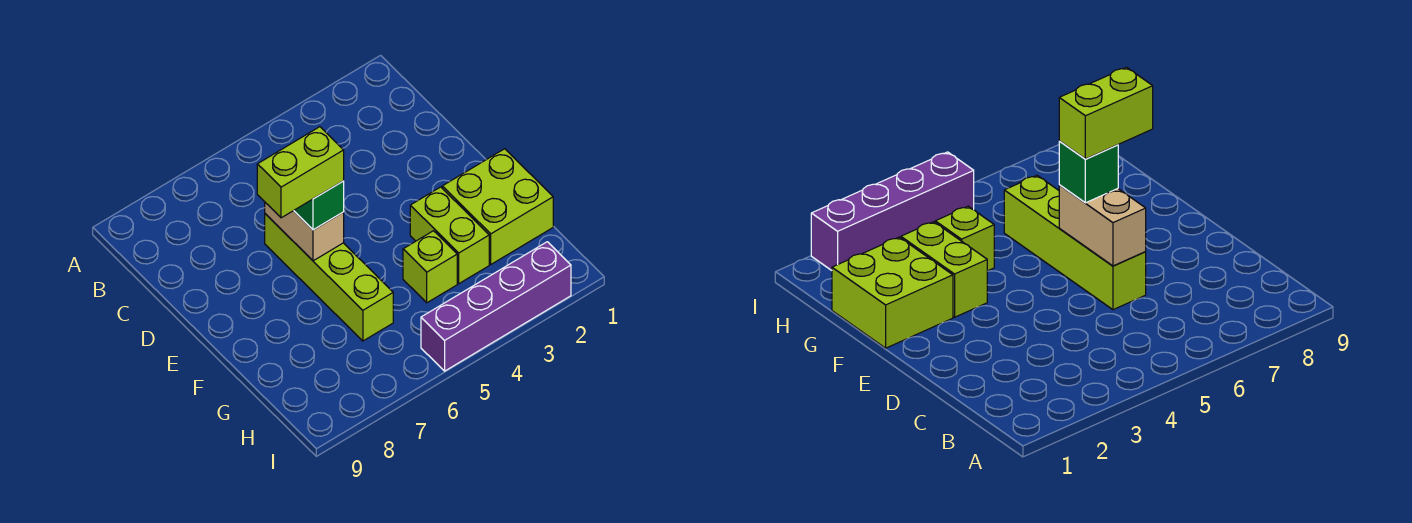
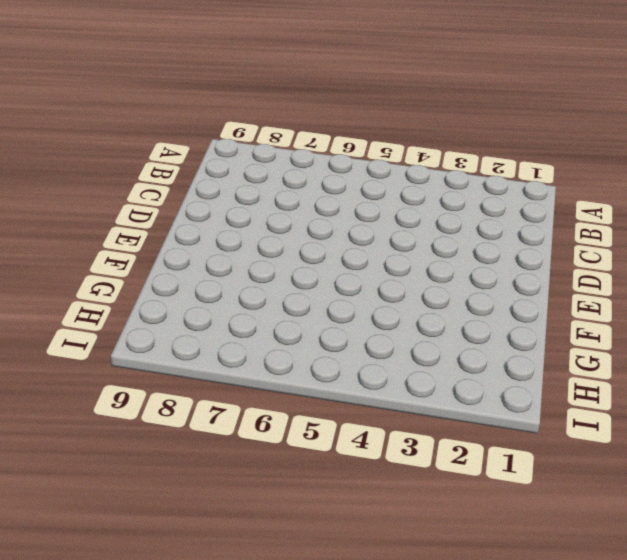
none -> lime brick D6:G6 level 1
none -> lime brick F1:G2 level 1

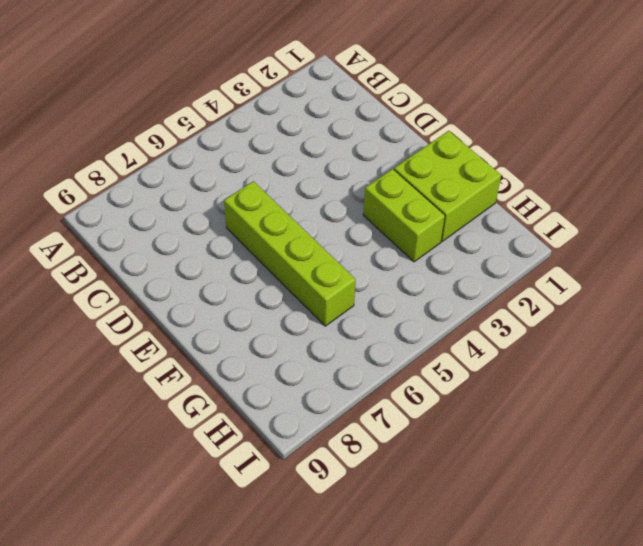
none -> lime brick G4 level 1
none -> purple brick I2:I5 level 1

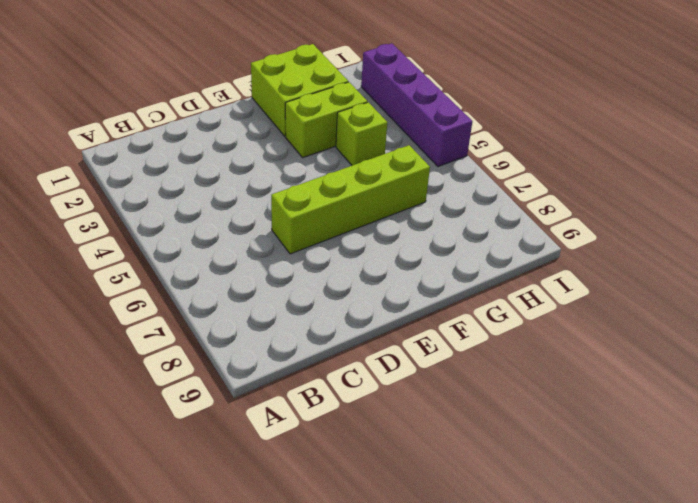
none -> tan brick D6:E6 level 2
none -> green brick E6 level 3

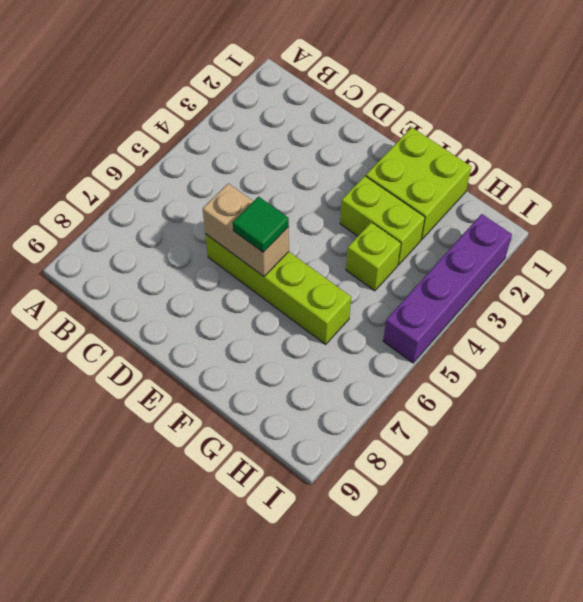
green tile E6 level 3 -> green brick E6 level 3
none -> lime brick E6:E7 level 4

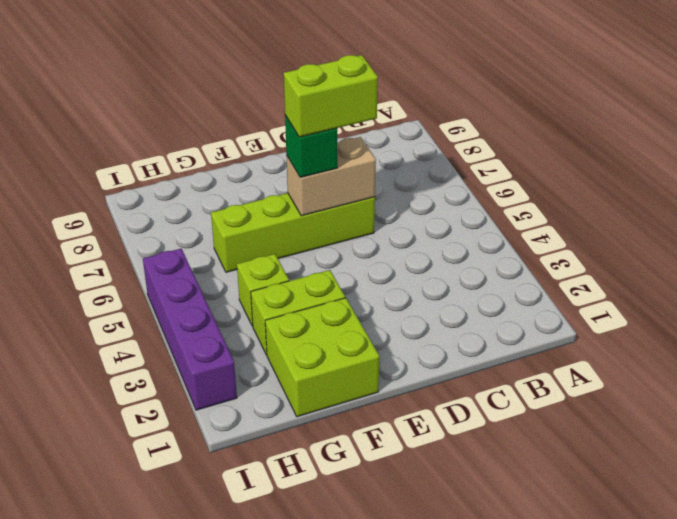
lime brick D6:E6 level 4 -> lime brick E6:E7 level 4

